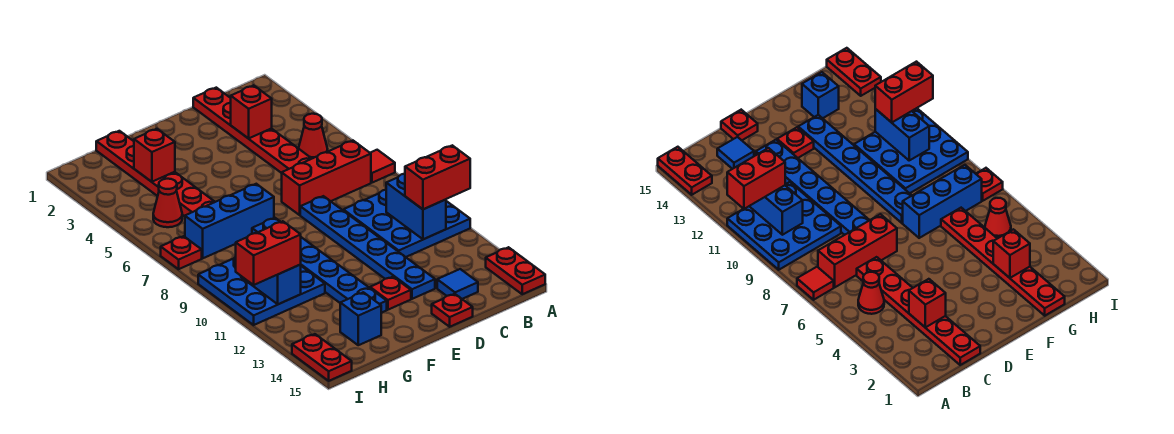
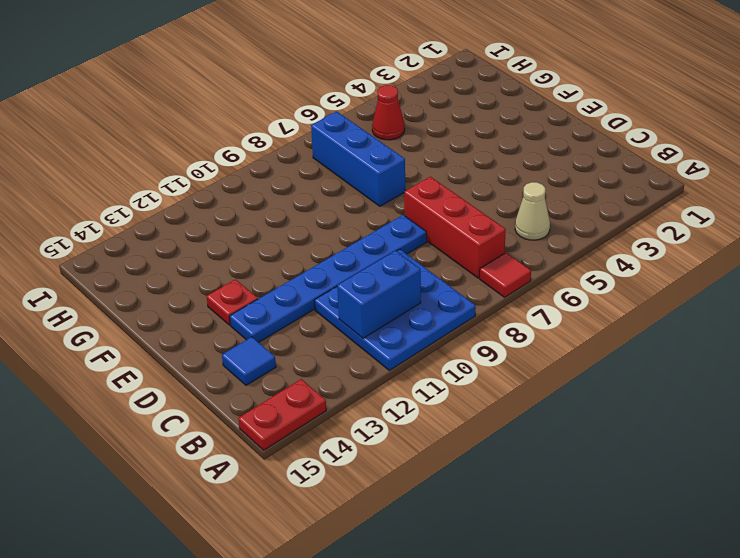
tan cone B5 level 1 -> red cone B5 level 1
none -> red plate C1:C6 level 1
none -> red plate D15 level 1
none -> blue plate F8:F13 level 1

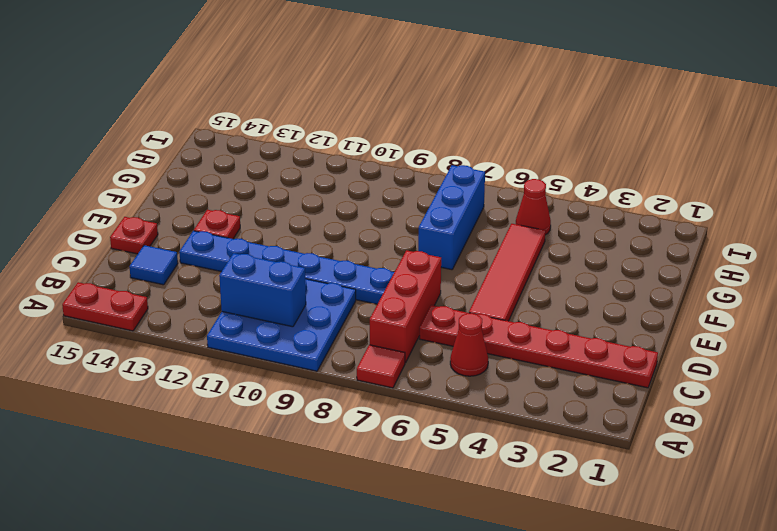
red tile D5:G5 level 1 -> red plate G1:G6 level 1
none -> blue plate F8:F13 level 1
none -> blue plate G9:I11 level 1
none -> blue brick G14 level 1

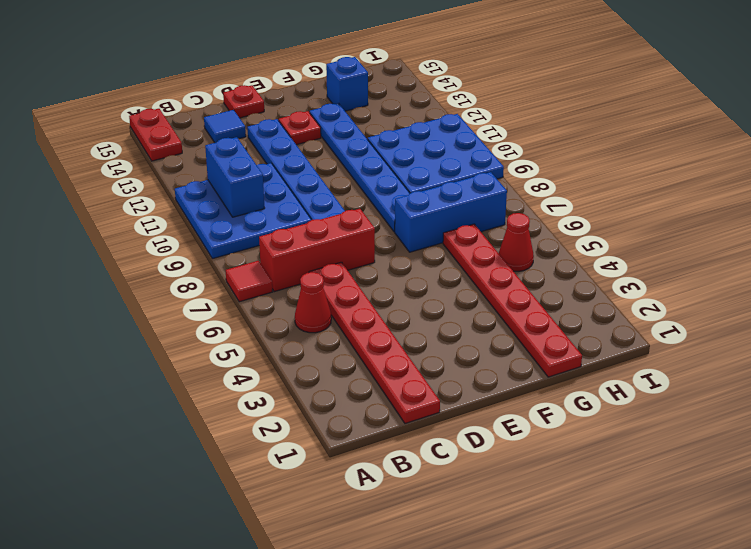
none -> red plate I7 level 1
none -> red plate I14:I15 level 1
none -> red brick C3 level 2

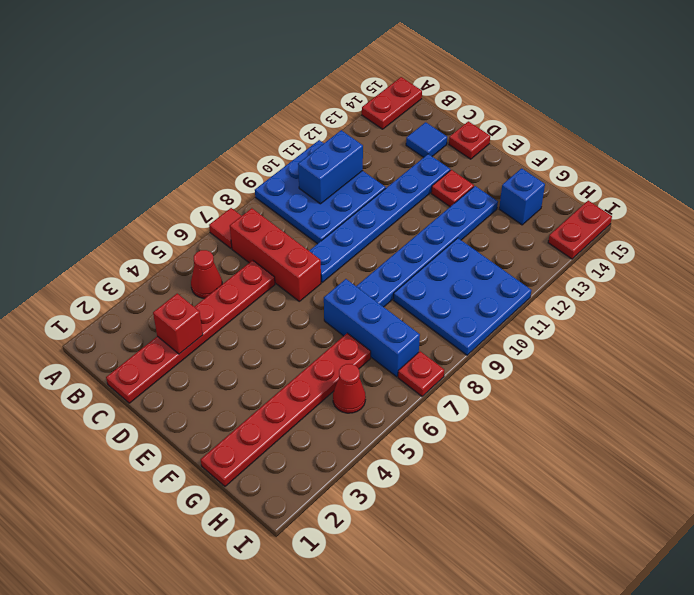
none -> red brick G3 level 2
none -> blue brick H10:H11 level 2
none -> red brick A11:B11 level 3

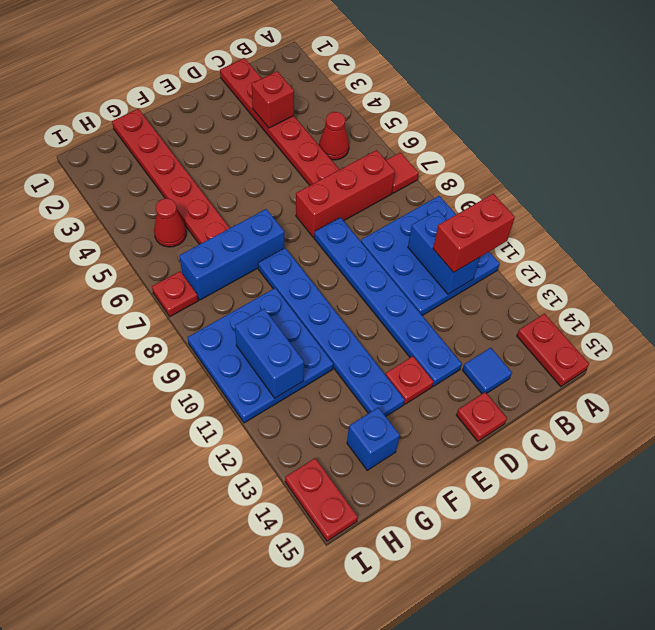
none -> red brick G3 level 2
none -> red brick H11:I11 level 3

